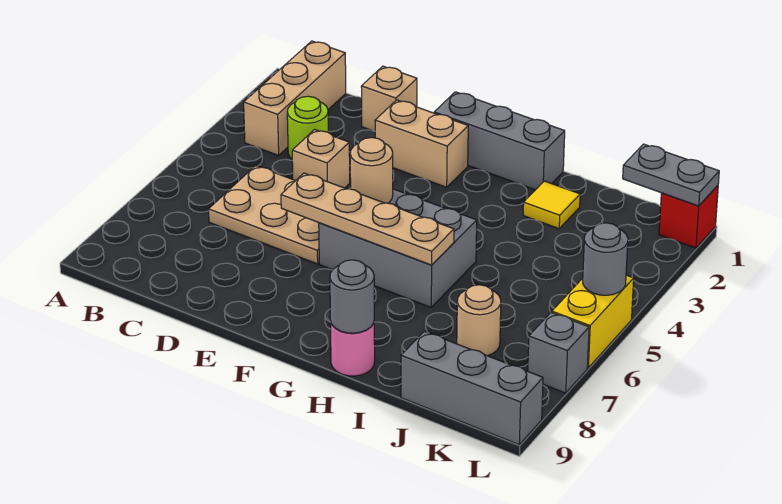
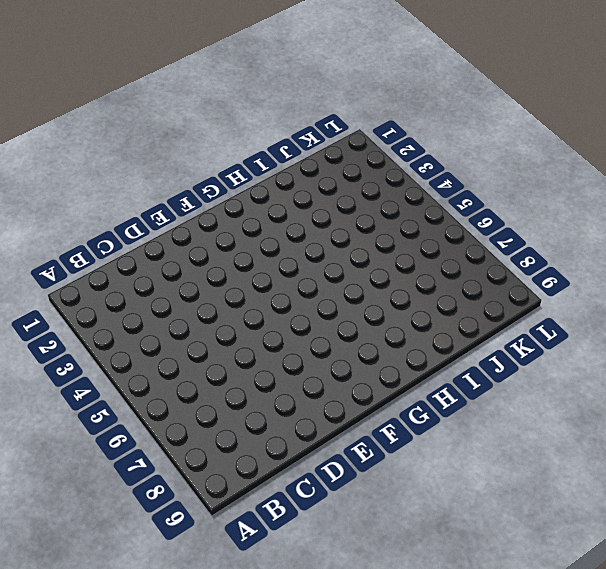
none -> tan brick B1:B3 level 1
none -> lime round brick C3 level 1
none -> tan plate C5:E6 level 1

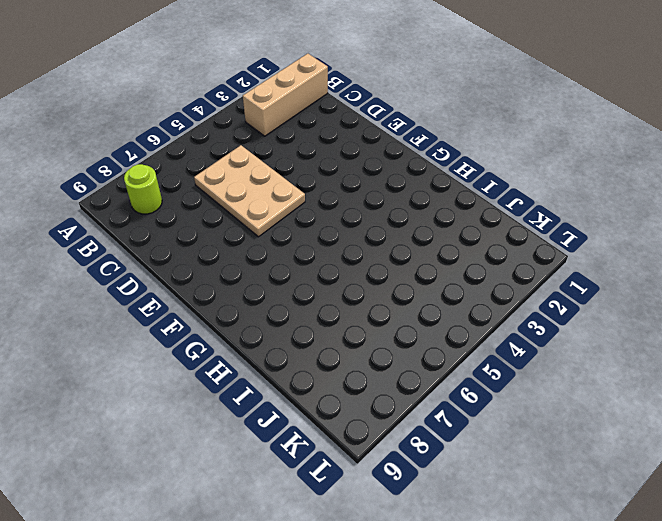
lime round brick B8 level 1 -> lime round brick C3 level 1
none -> tan brick D1 level 1
none -> tan brick D4 level 1
none -> tan brick E2:F2 level 1

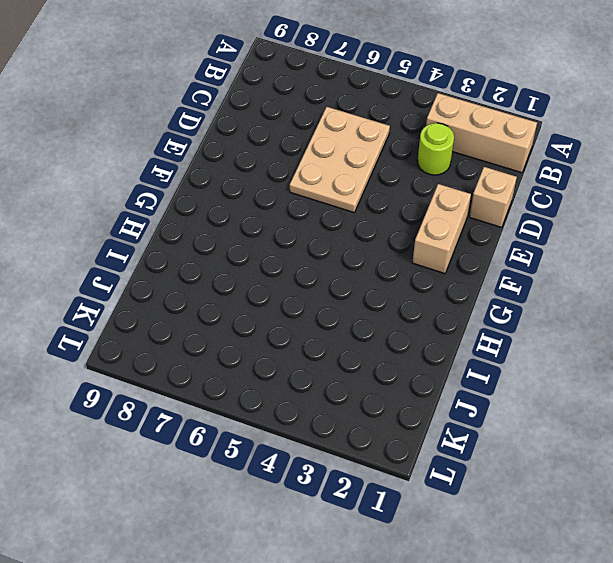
none -> tan brick D4 level 1
none -> grey brick F1:H1 level 1
none -> grey brick F5:H6 level 1

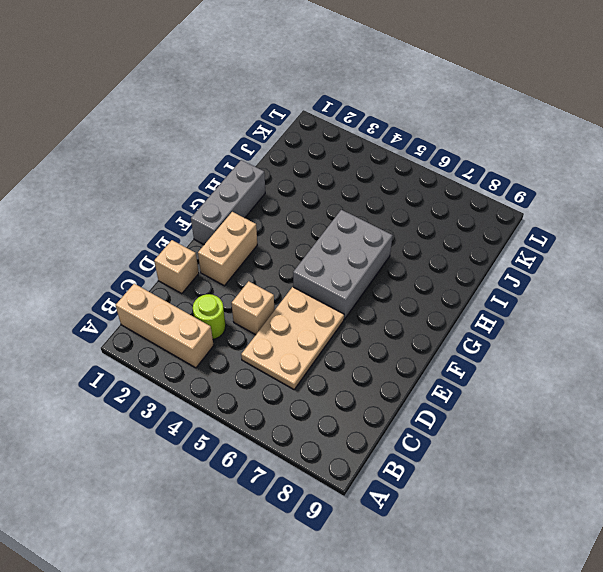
none -> pink round brick H9 level 1
none -> yellow tile I2 level 1
none -> tan round brick J7 level 1

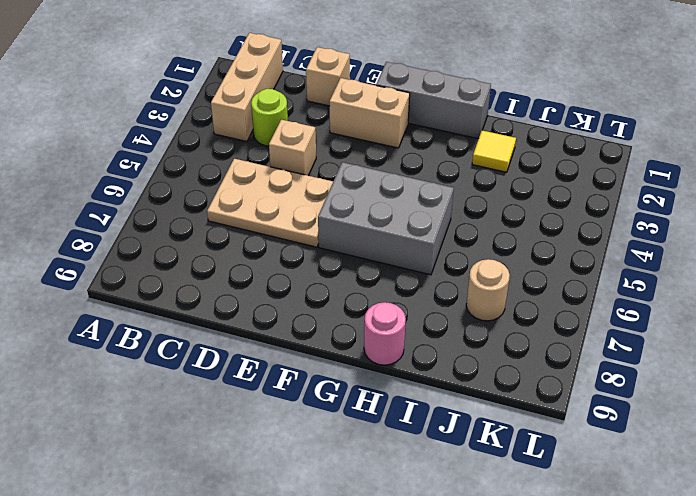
none -> grey brick J9:L9 level 1
none -> red brick L1 level 1
none -> yellow brick L5:L6 level 1

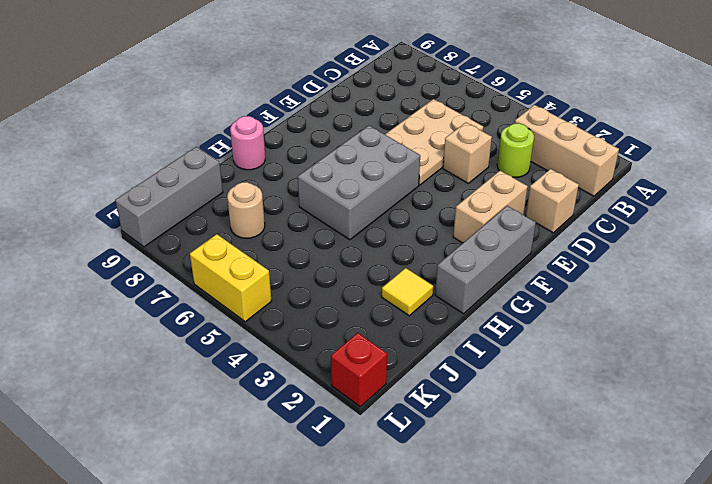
none -> grey brick L7 level 1
none -> tan plate E6:H6 level 2
none -> tan round brick F5 level 2

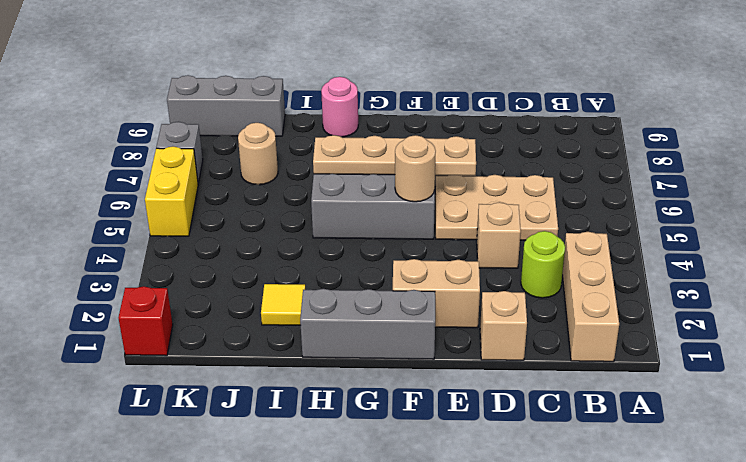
none -> grey round brick H9 level 2
none -> grey plate K1:L1 level 2
none -> grey round brick L5 level 2

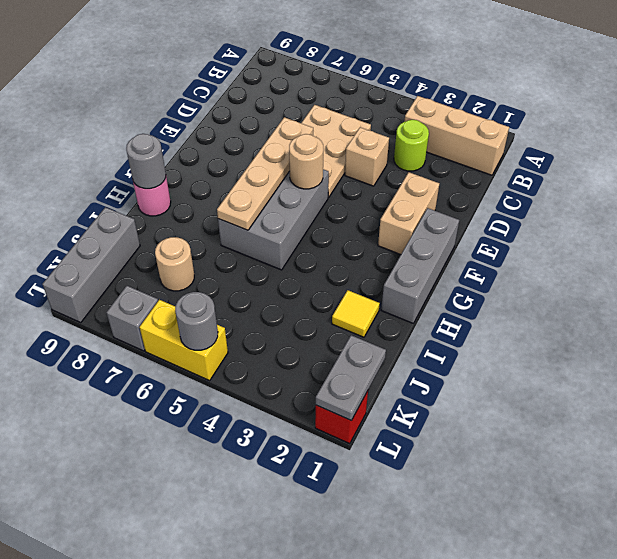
none -> tan brick D1 level 1

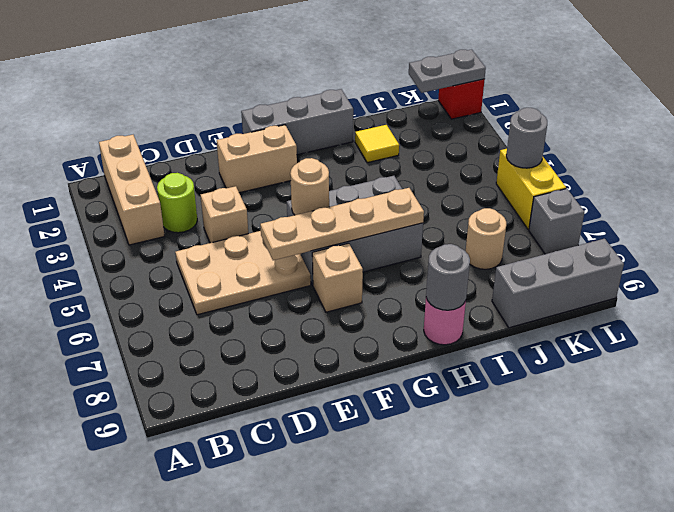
tan brick F7 level 1 -> tan brick D1 level 1

